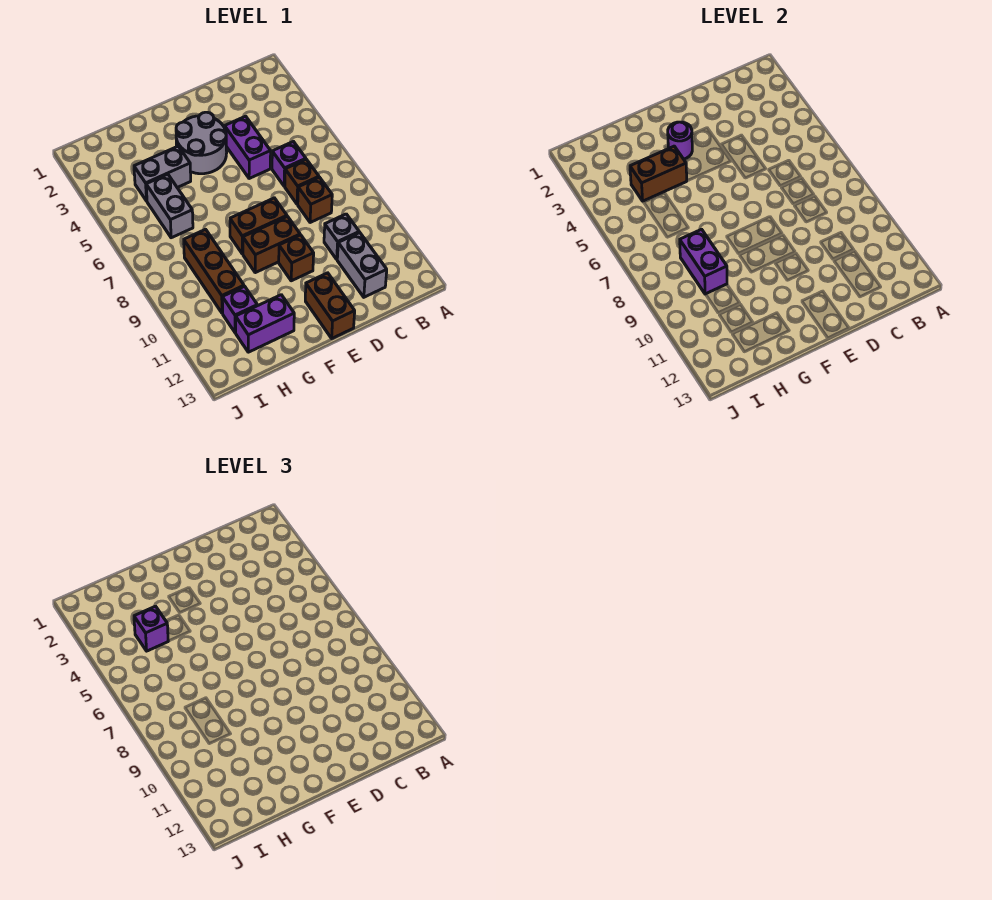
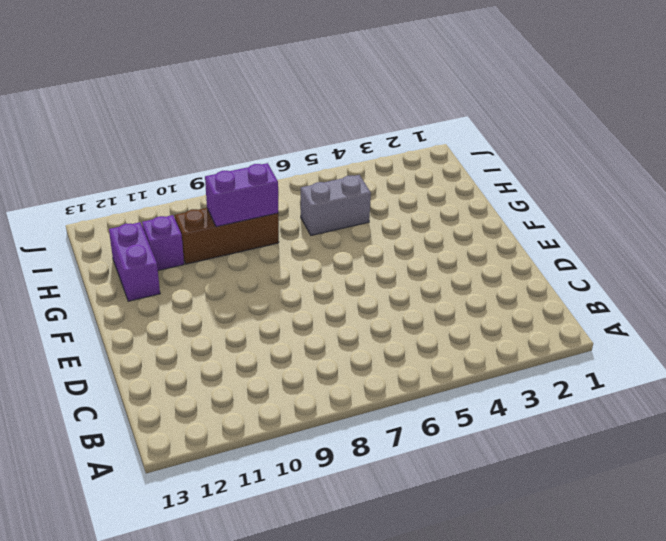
none -> purple brick C6 level 1
none -> brown brick C7 level 1
none -> brown brick C8 level 1

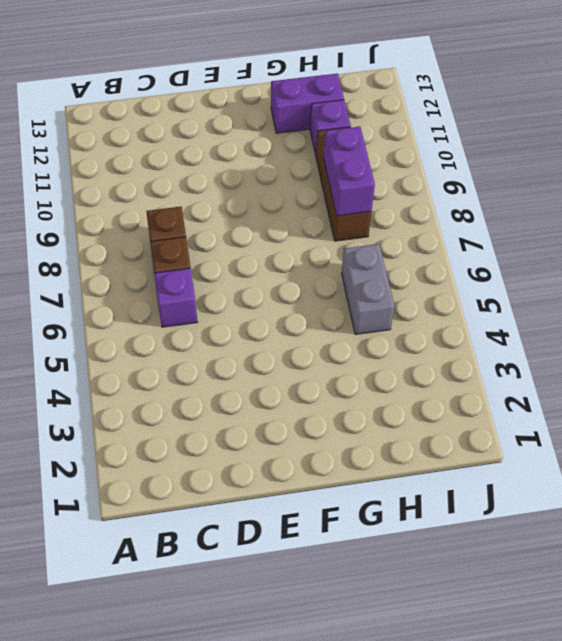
none -> grey brick C10 level 1
none -> grey brick C11:C12 level 1
none -> purple brick D4:D5 level 1

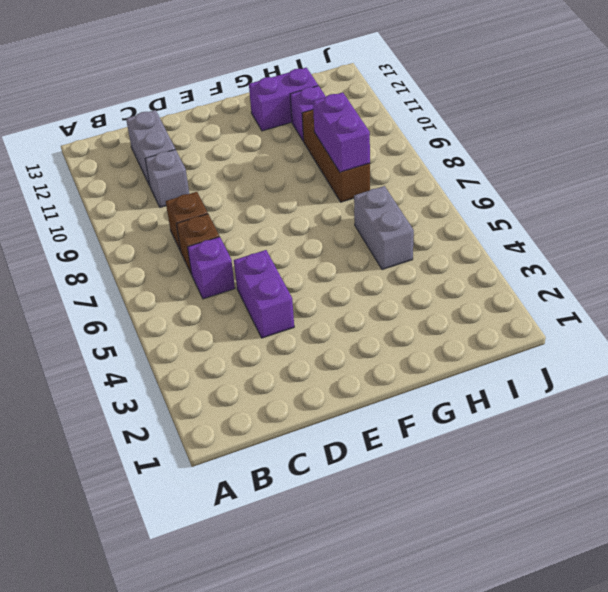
none -> grey round brick E3:F4 level 1
none -> brown brick E8:F8 level 1
none -> brown brick E9:F9 level 1

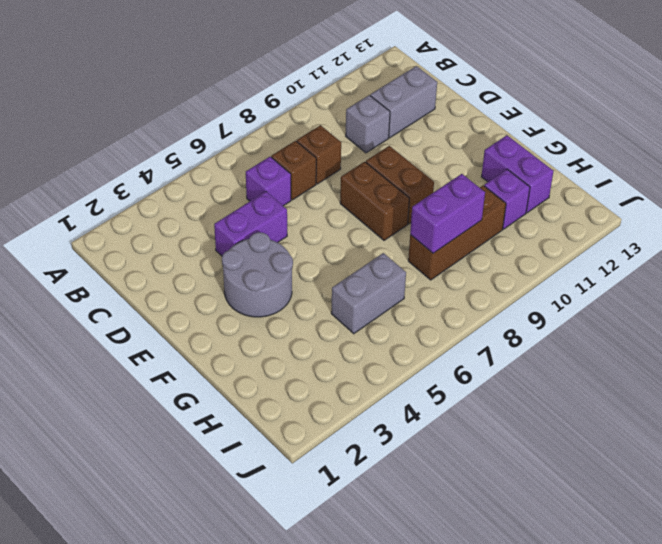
none -> brown brick E10 level 1
none -> brown brick E12:E13 level 1
none -> grey brick G4:H4 level 1

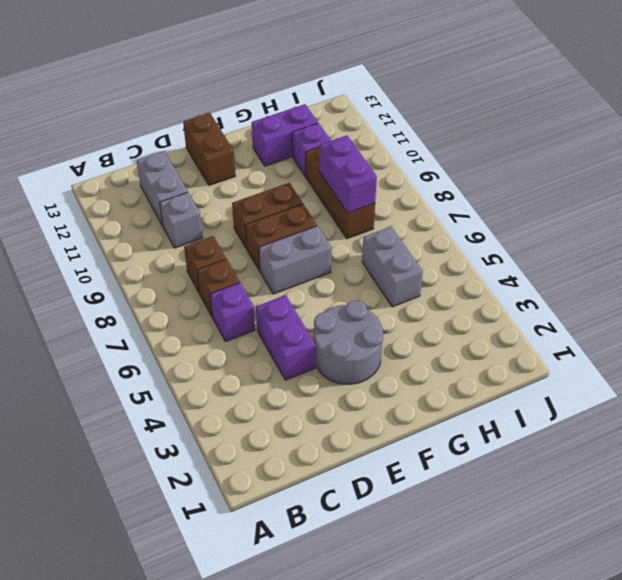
grey brick E7:F7 level 1 -> grey brick G4:H4 level 1
none -> brown brick E10 level 1
none -> purple round brick F3 level 2
none -> brown brick G4:H4 level 2

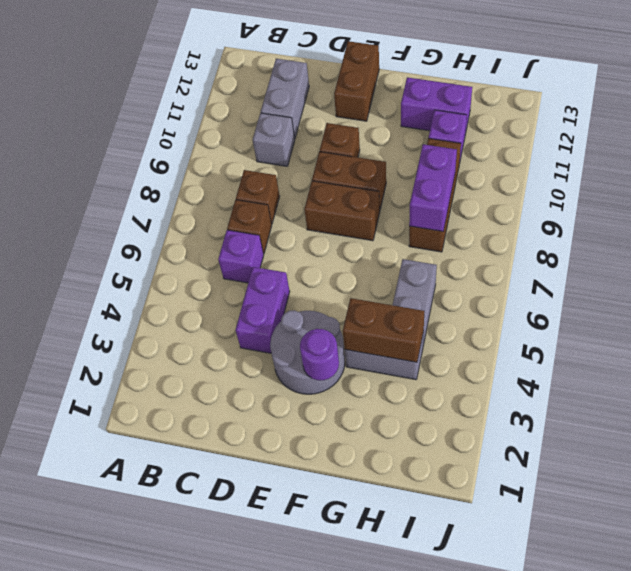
none -> purple brick H4 level 3

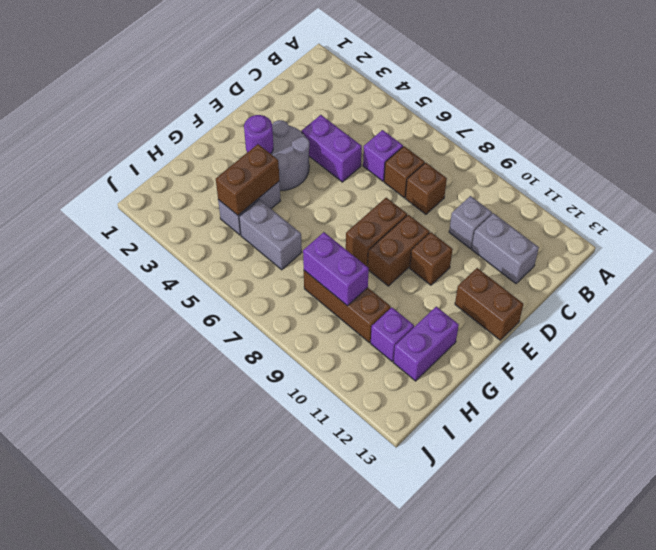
none -> purple brick H4 level 3

